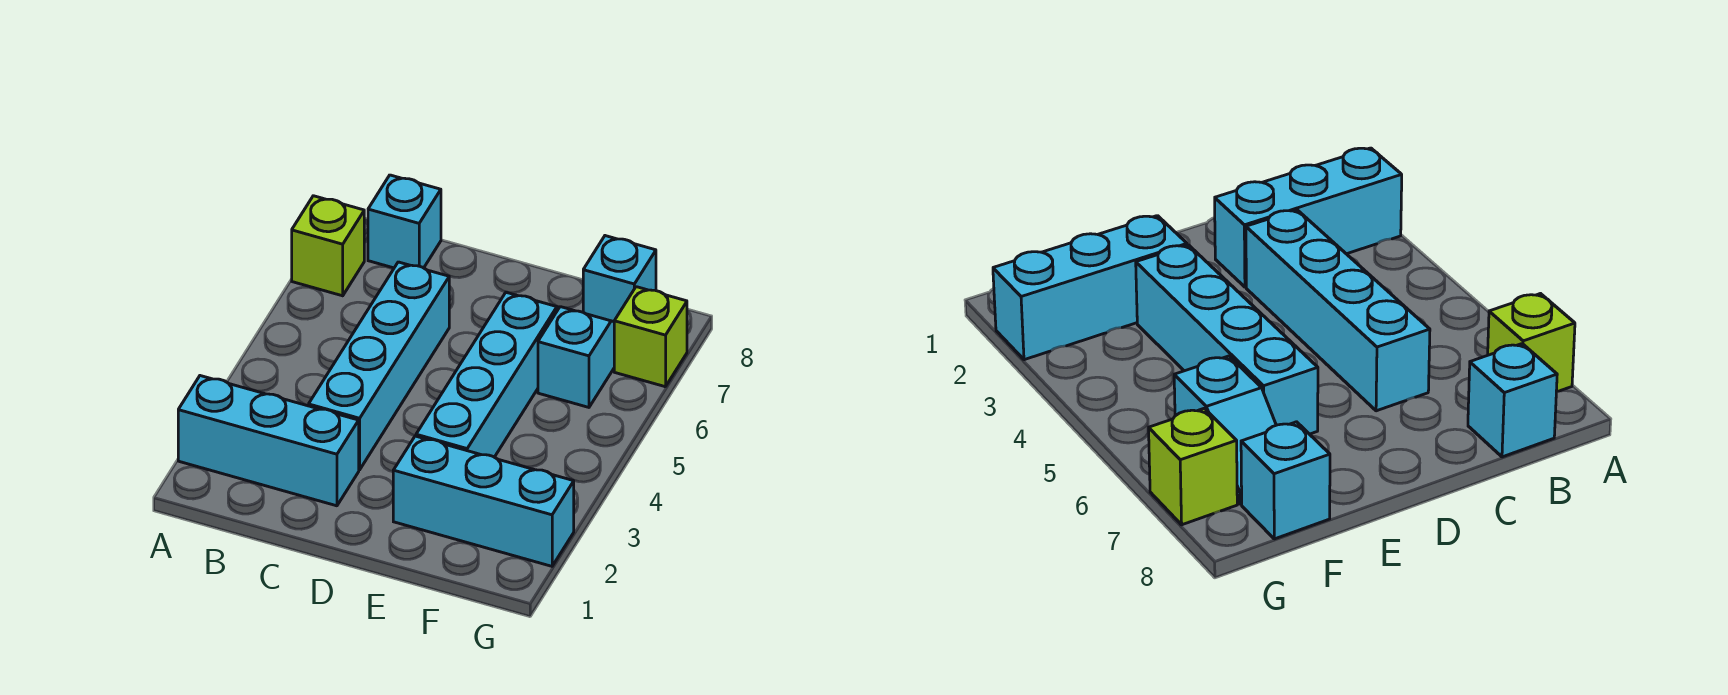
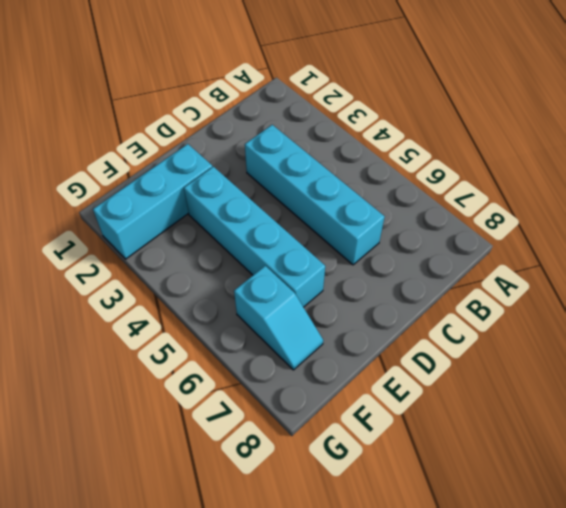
none -> cyan brick A2:C2 level 1
none -> lime brick A7 level 1

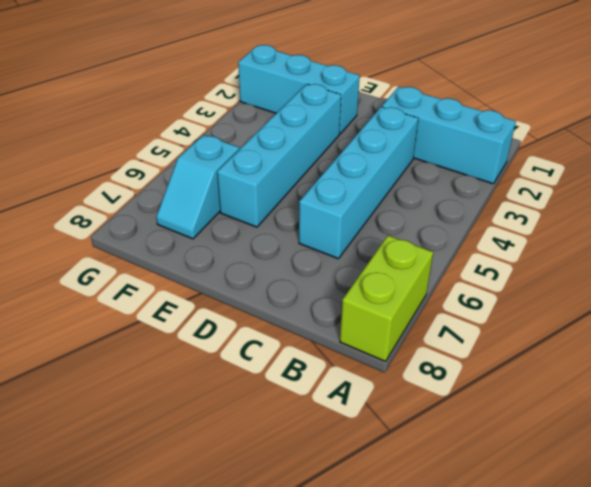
lime brick A7:A8 level 1 -> lime brick A7 level 1
none -> cyan brick B8 level 1
none -> cyan brick F8 level 1

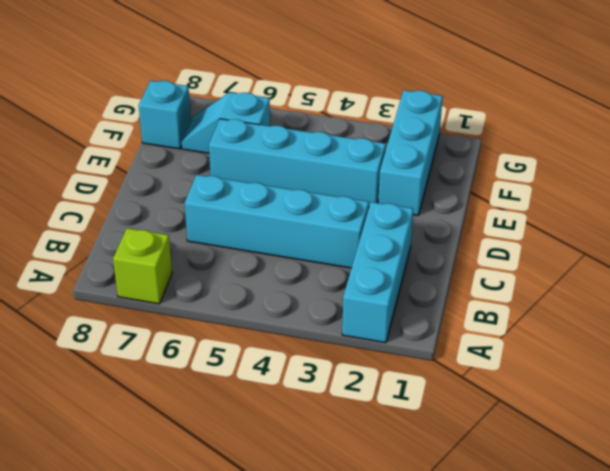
none -> cyan brick B8 level 1
none -> lime brick G7 level 1

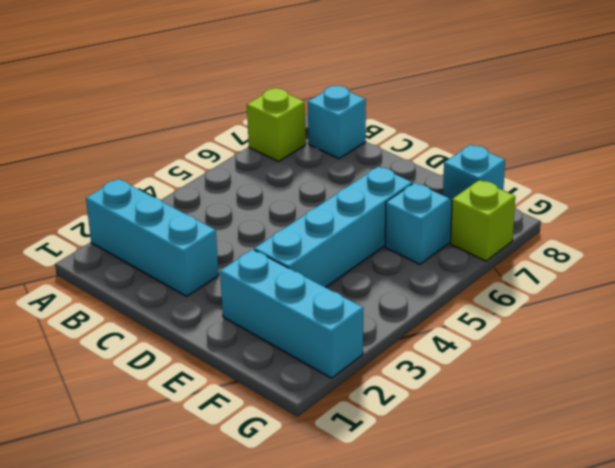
none -> cyan brick C3:C6 level 1

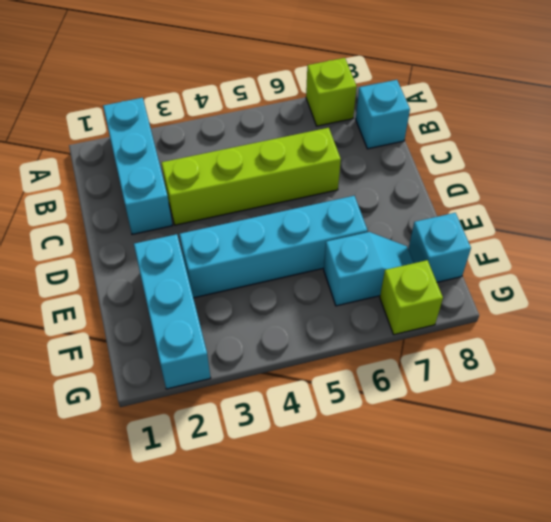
lime brick C3:C6 level 1 -> cyan brick C3:C6 level 1

